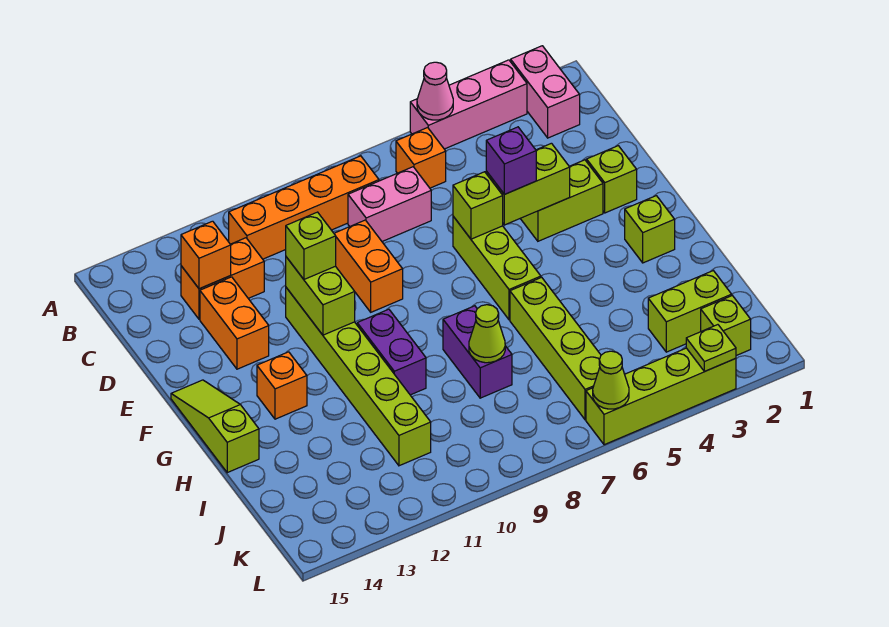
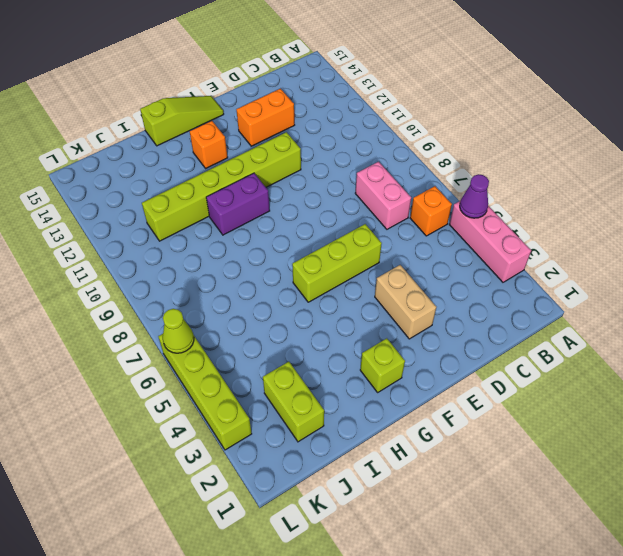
purple cone A5 level 2 -> pink cone A5 level 2
tan brick E3:E4 level 1 -> lime brick E3:E4 level 1
none -> pink brick A2:B2 level 1
none -> orange brick B8:B11 level 1
none -> orange brick C12:C13 level 1
none -> orange brick D9:E9 level 1

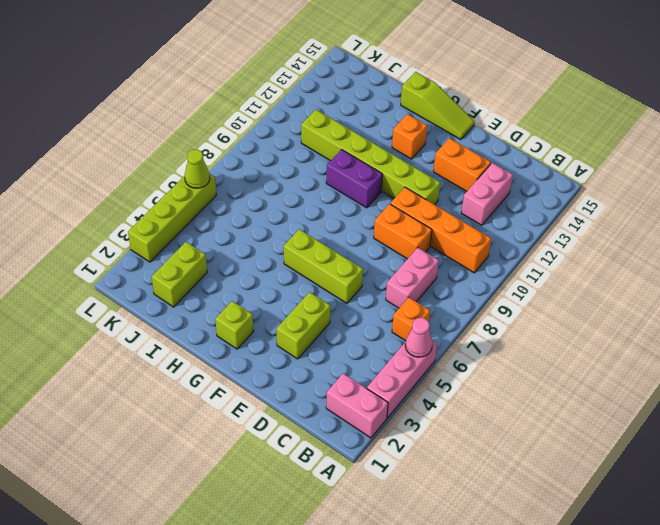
orange brick B10:E10 level 1 -> orange brick B8:B11 level 1
pink brick C12:C13 level 1 -> orange brick C12:C13 level 1
none -> lime brick E2 level 1
none -> lime brick H6:K6 level 1
none -> purple brick H8:I8 level 1
none -> lime brick K2 level 1

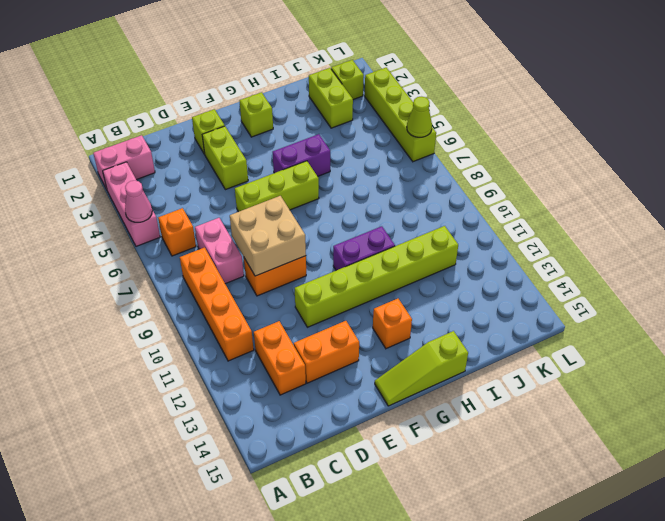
tan brick D8:E9 level 2 -> none
purple brick G5:H5 level 1 -> purple brick H8:I8 level 1
none -> lime brick H6:K6 level 1
none -> orange brick C13 level 2
none -> lime brick E4:E5 level 2
none -> lime brick E6 level 2

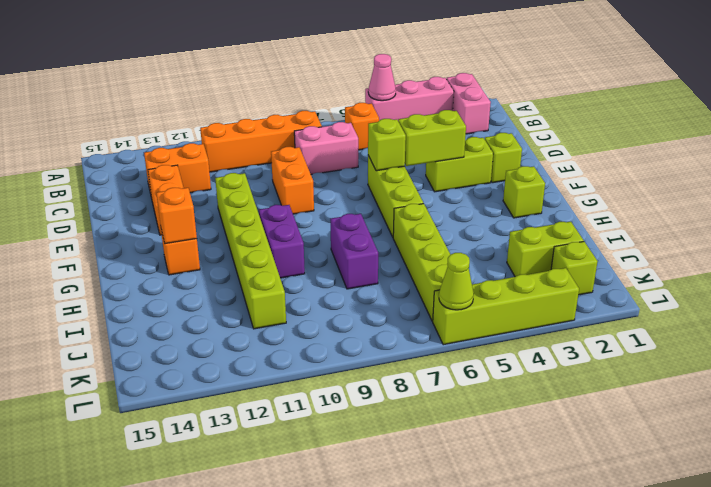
orange brick G13 level 2 -> orange brick C13 level 2
none -> lime slope F15:H15 level 1 top H
none -> lime brick E11:F11 level 2
none -> lime cone I8 level 2
none -> lime plate L3 level 2

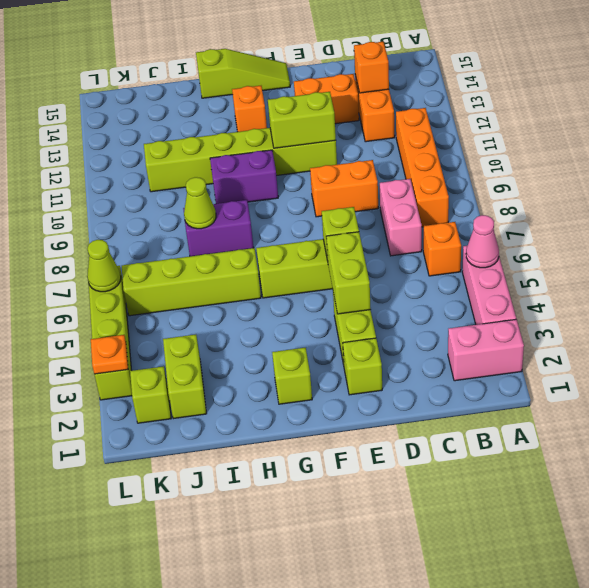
orange plate L3 level 2 -> lime plate L3 level 2
none -> purple brick E5 level 3
none -> lime brick E11 level 3

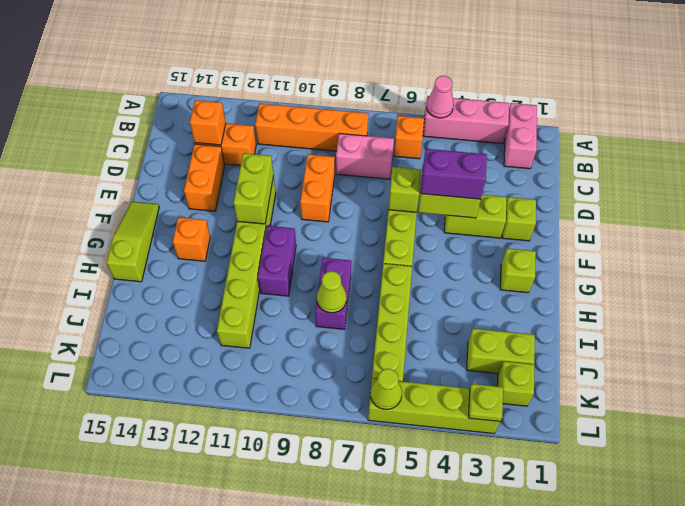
purple brick E4:E5 level 3 -> purple brick E5 level 3
none -> lime brick E11 level 3

